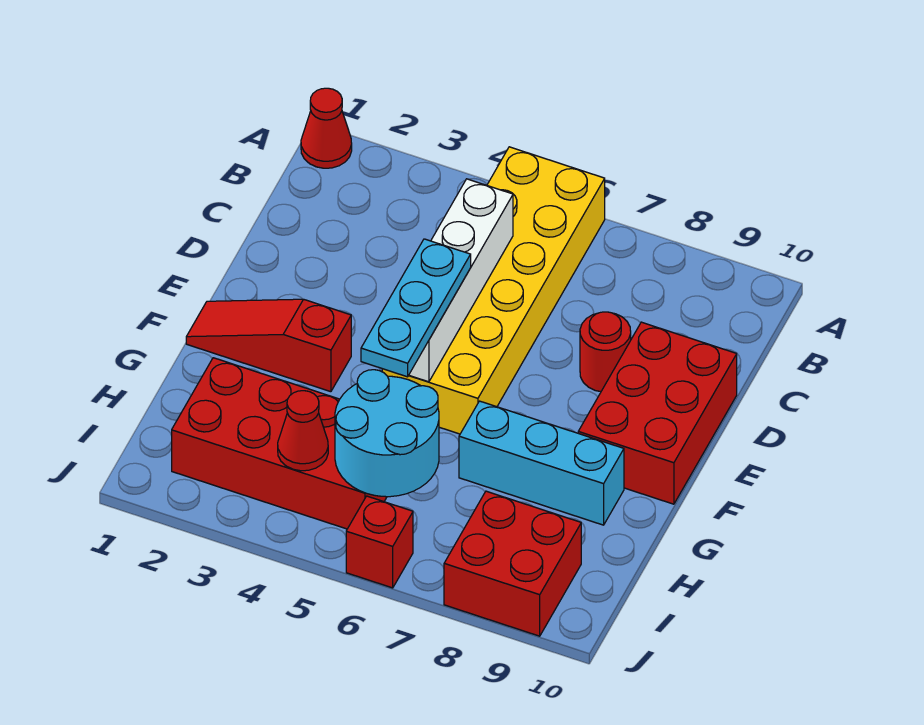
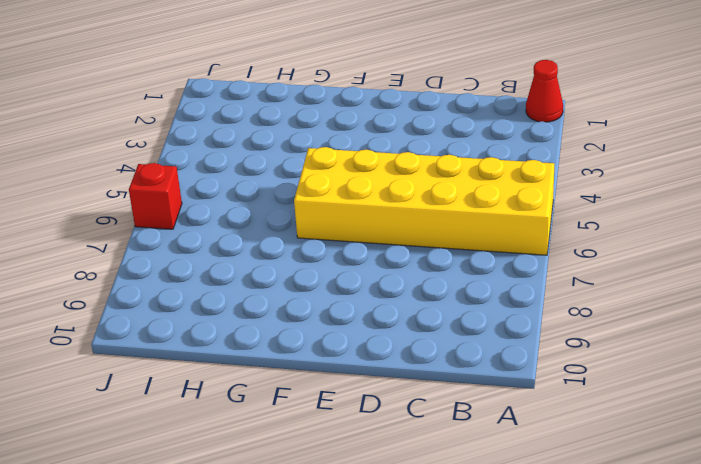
none -> red round brick D8 level 1
none -> red brick D9:F10 level 1
none -> red slope F1:F3 level 1 top 3

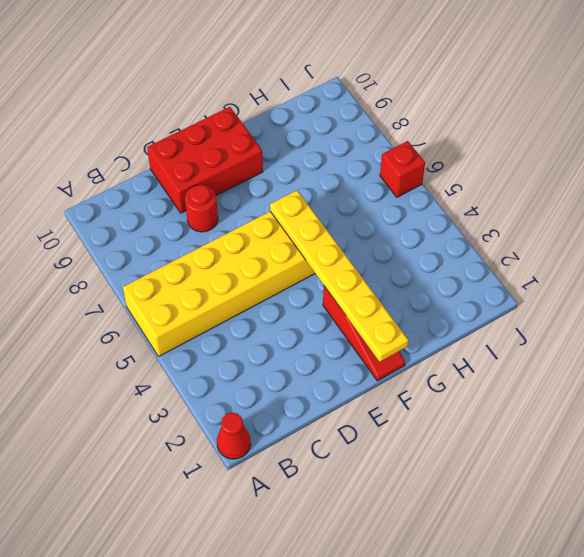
yellow plate F1:F6 level 2 -> white brick C5:F5 level 2
none -> cyan brick G7:G9 level 1
none -> red brick H2:I5 level 1
none -> red brick I8:J9 level 1

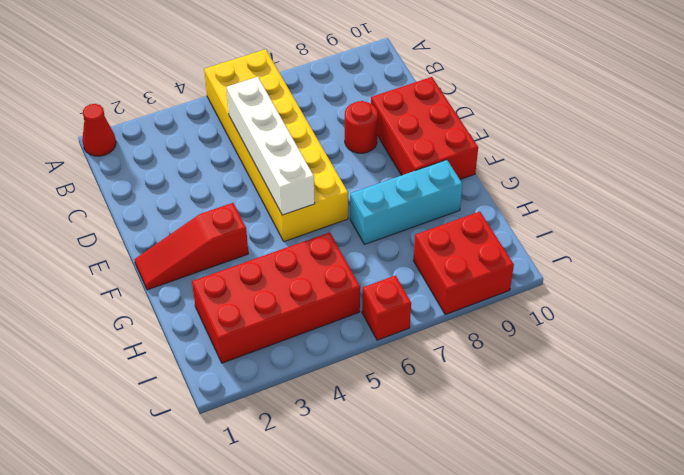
none -> cyan round brick H5:I6 level 2
none -> red cone I4 level 2
none -> cyan plate E5:G5 level 3

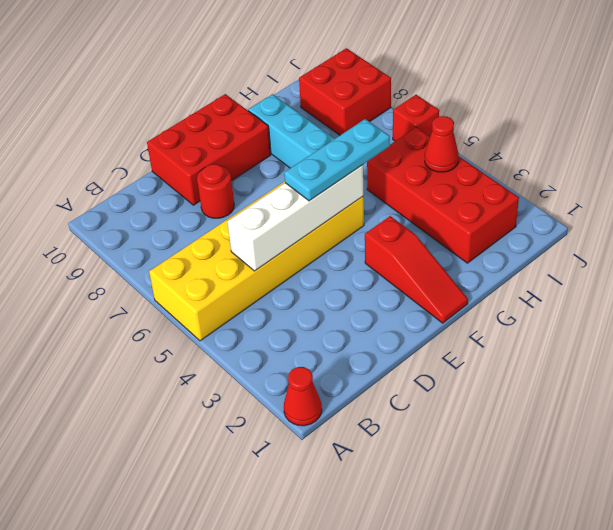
none -> cyan round brick H5:I6 level 2

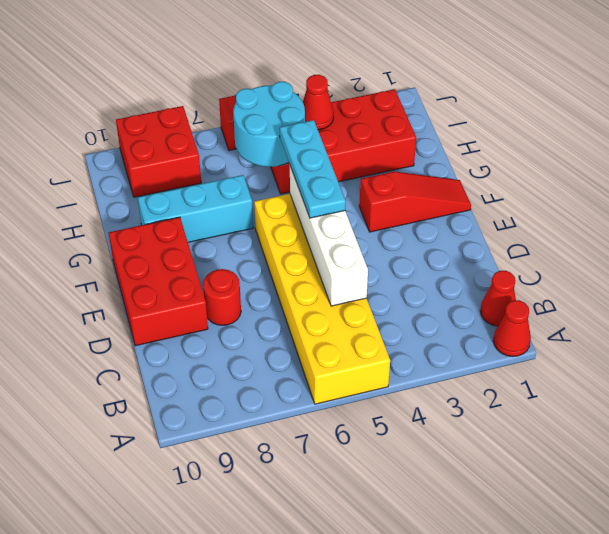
red cone B1 level 1 -> none

